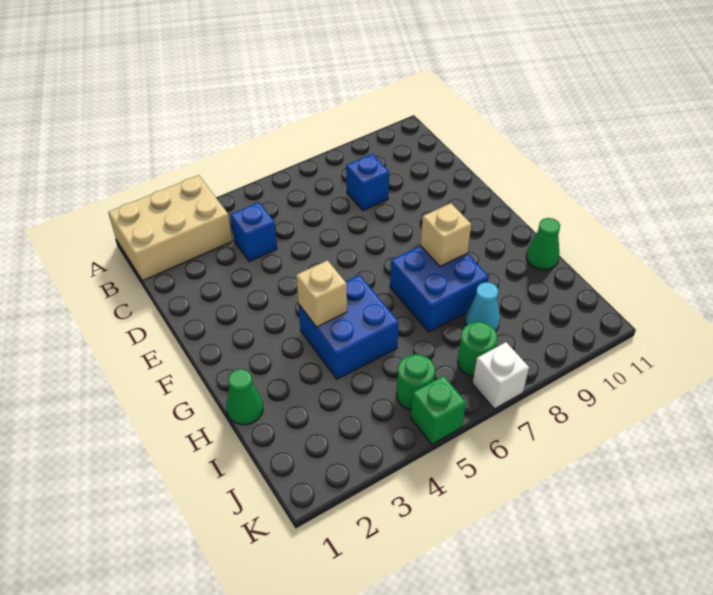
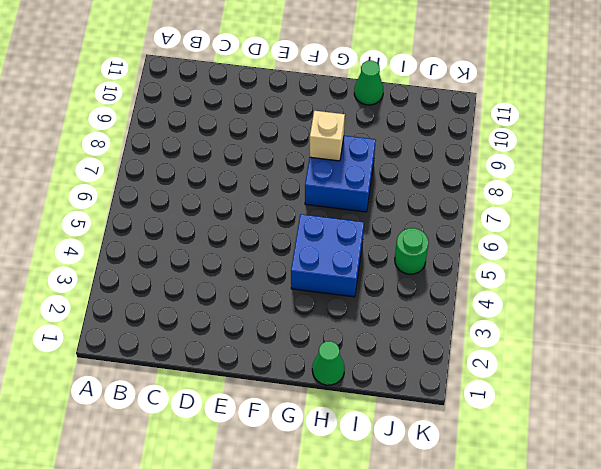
none -> tan brick A1:B3 level 1
none -> blue brick C4 level 1
none -> blue brick C8 level 1

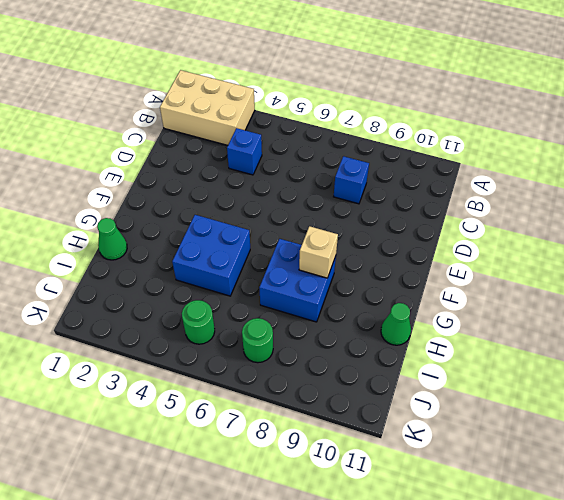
none -> cyan cone I8 level 1
none -> green brick K5 level 1
none -> white brick K7 level 1

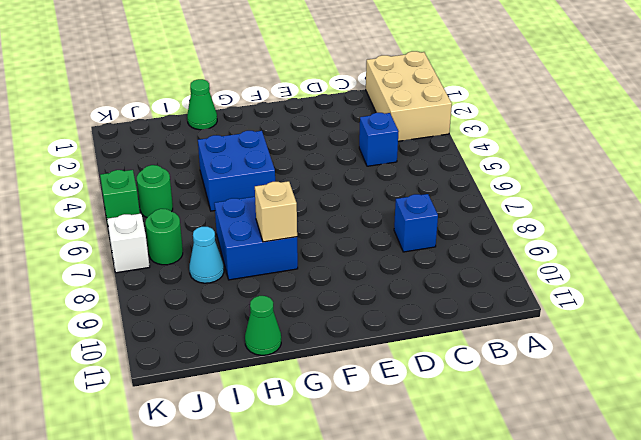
none -> tan brick G4 level 2

